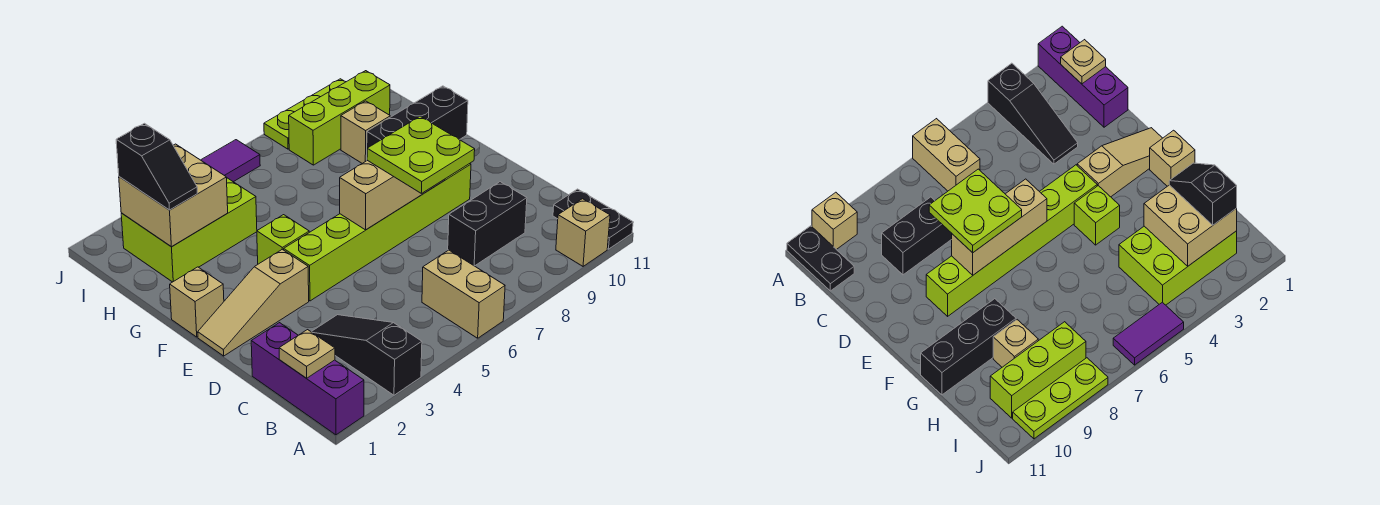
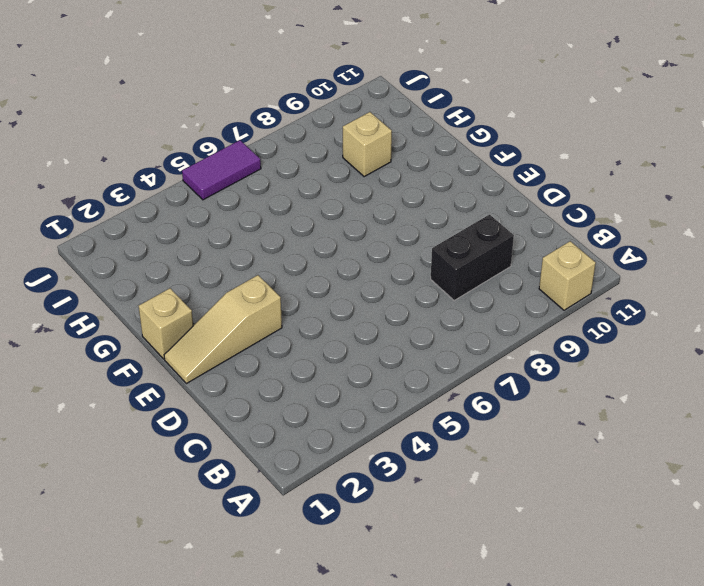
none -> purple brick A1:C1 level 1
none -> black slope A3:C3 level 1 top A
none -> tan brick A6:B6 level 1

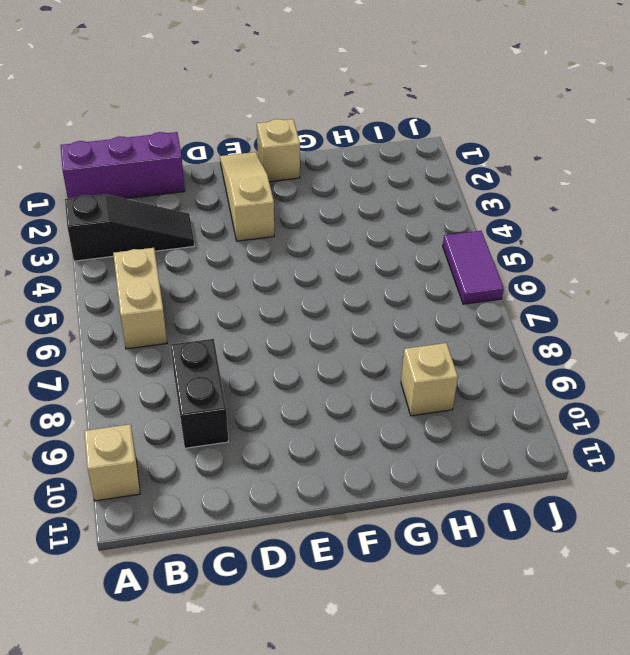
tan brick B5:B6 level 1 -> tan brick A6:B6 level 1
none -> black plate A11:B11 level 1
none -> lime brick E4:E9 level 1
none -> lime brick F4 level 1

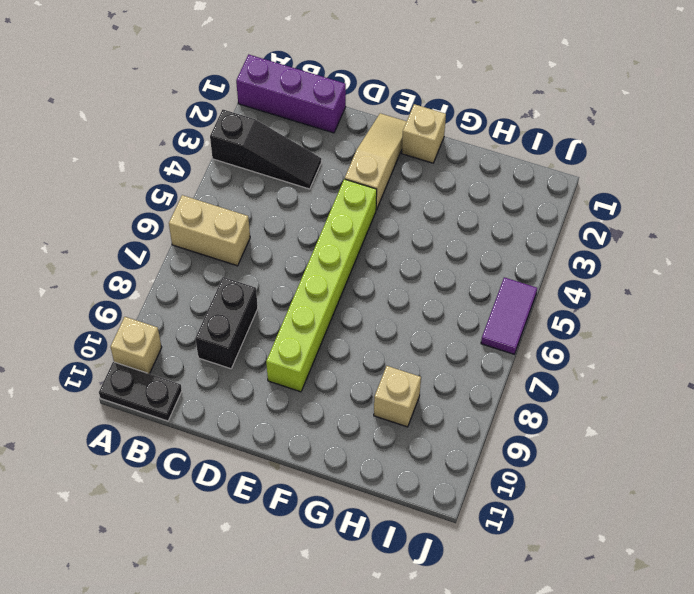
none -> lime brick F4 level 1
none -> black brick G9:G11 level 1
none -> lime brick H2:I4 level 1

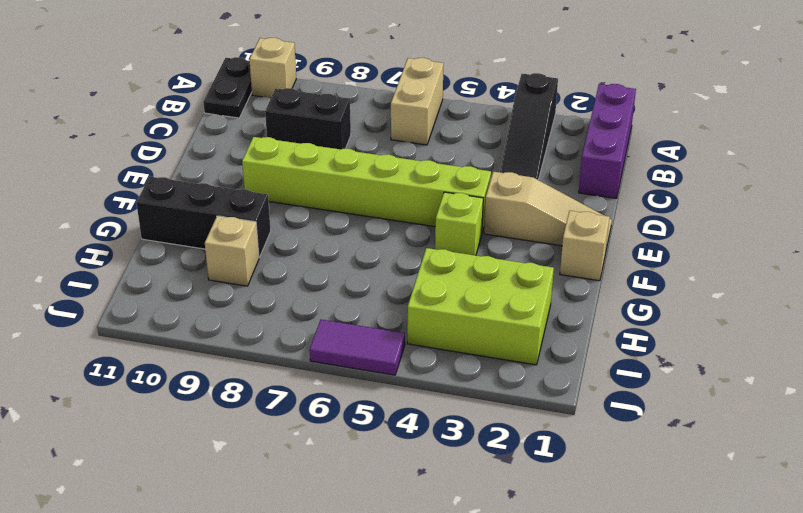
none -> lime brick I8:I10 level 1
none -> lime plate J8:J10 level 1
none -> tan plate B1 level 2

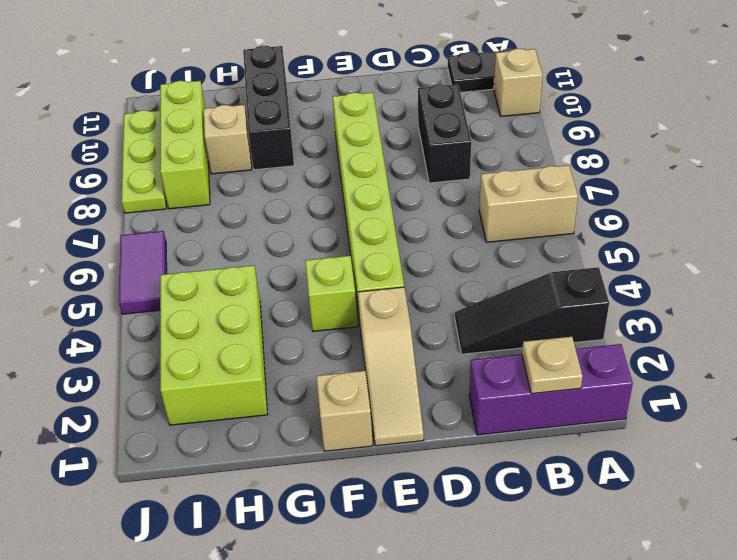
none -> tan brick E6:E8 level 2
none -> tan brick H2:I3 level 2
none -> lime plate D7:E8 level 3

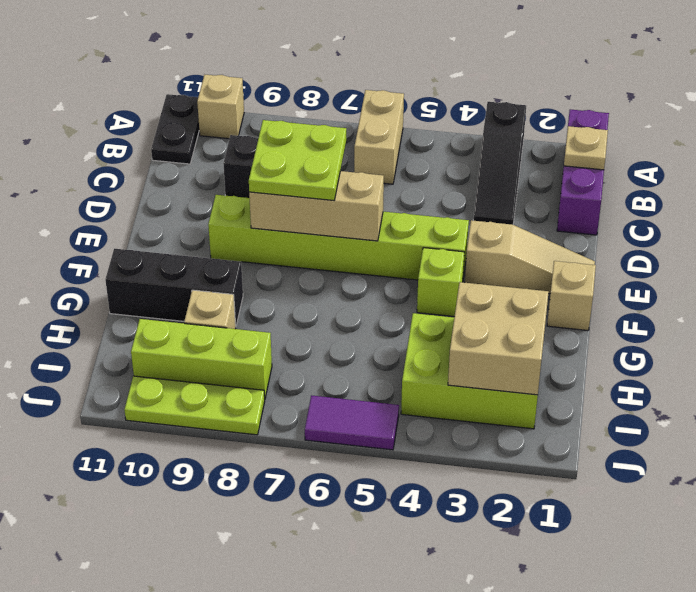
none -> black slope H2:I2 level 3 top I

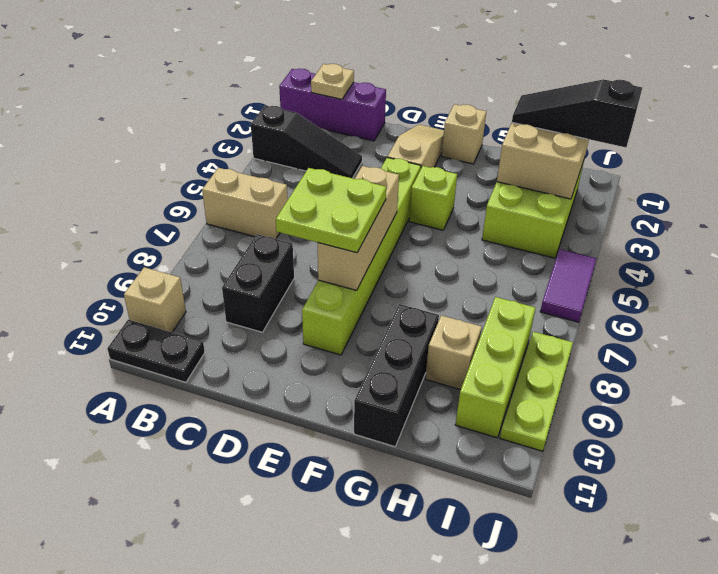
black slope H2:J2 level 3 top J -> black slope H2:I2 level 3 top I

